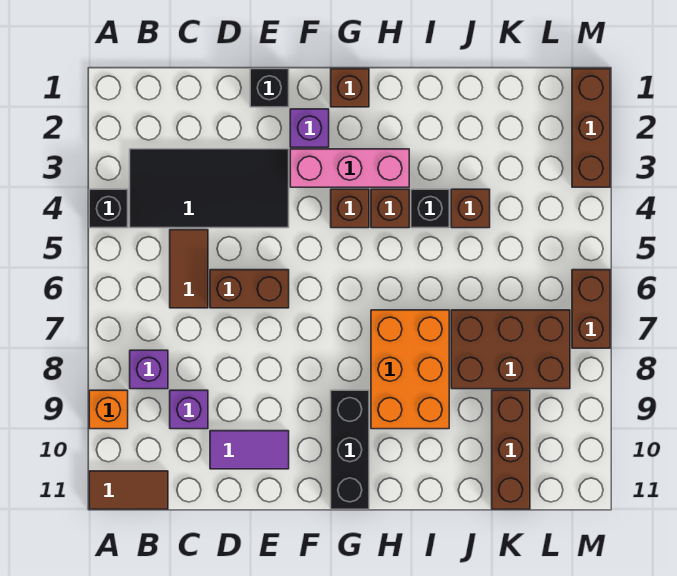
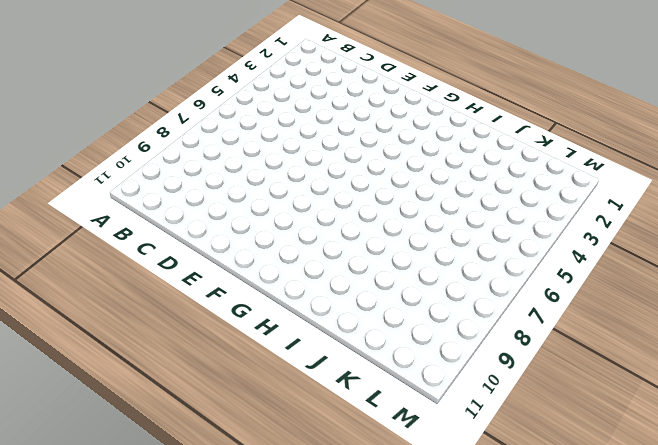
none -> black brick A4 level 1
none -> orange brick A9 level 1
none -> brown tile A11:B11 level 1

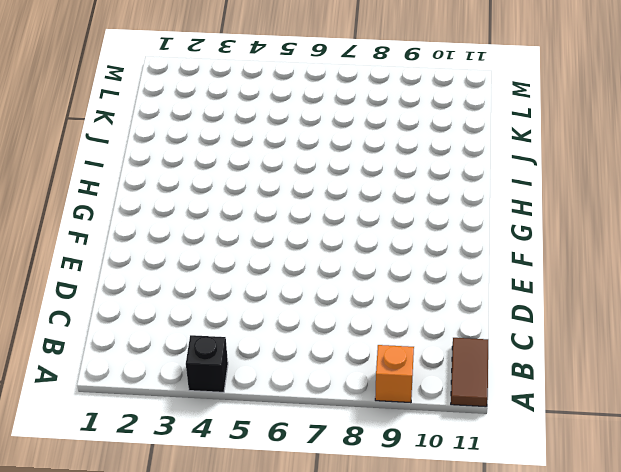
none -> black tile B3:E4 level 1
none -> purple brick B8 level 1
none -> brown tile C5:C6 level 1

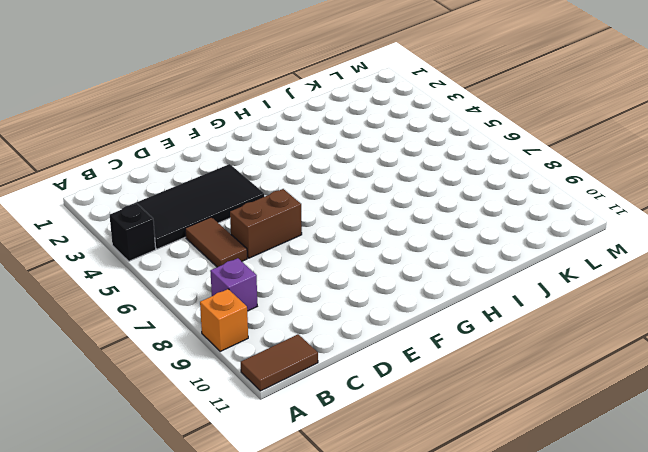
none -> purple brick C9 level 1
none -> purple tile D10:E10 level 1
none -> black brick E1 level 1

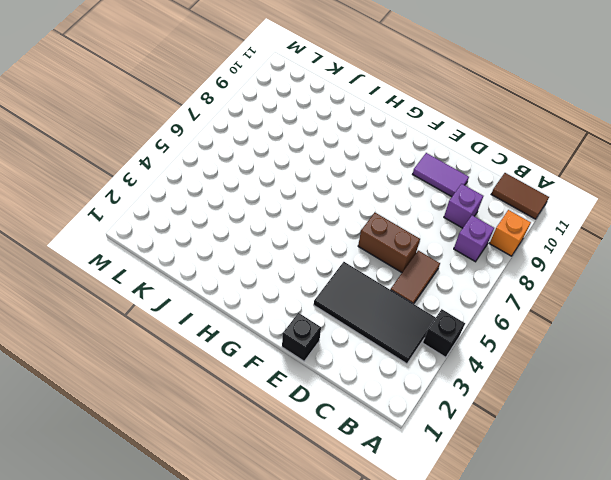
none -> purple brick F2 level 1
none -> pink brick F3:H3 level 1
none -> brown brick G1 level 1

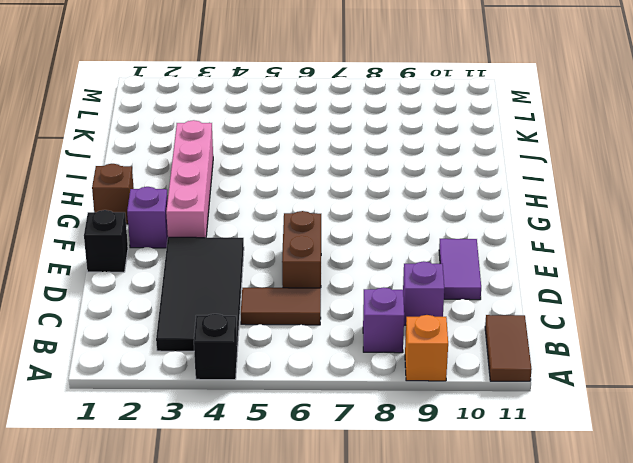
pink brick F3:I3 level 1 -> pink brick F3:H3 level 1
none -> brown brick G4 level 1
none -> black brick G9:G11 level 1
none -> brown brick H4 level 1

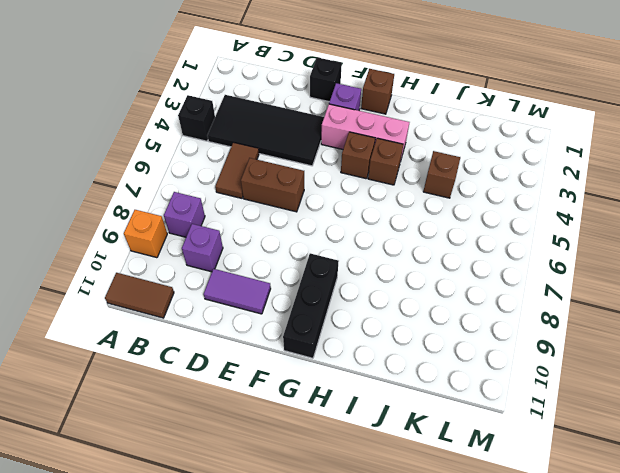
none -> orange brick H7:I9 level 1
none -> black brick I4 level 1
none -> brown brick J7:L8 level 1

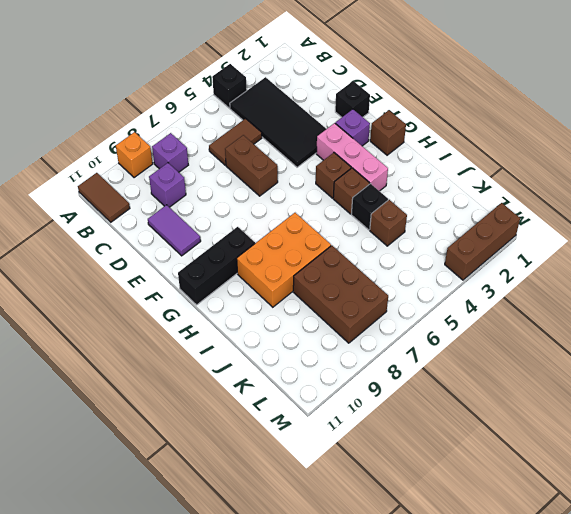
none -> brown brick K9:K11 level 1
none -> brown brick M6:M7 level 1

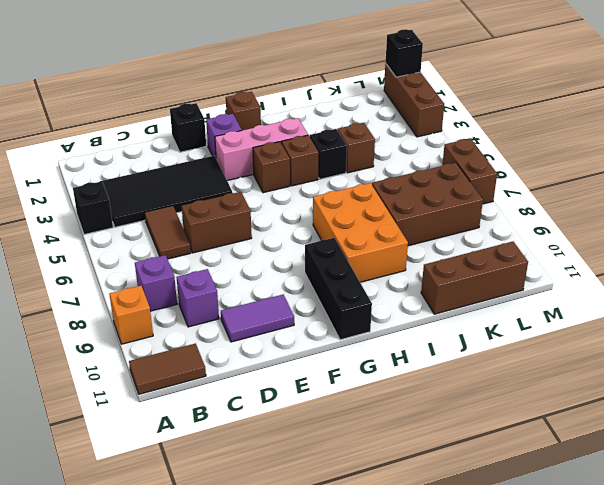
brown brick J11:L11 level 1 -> brown brick K9:K11 level 1
black brick M1 level 2 -> none

